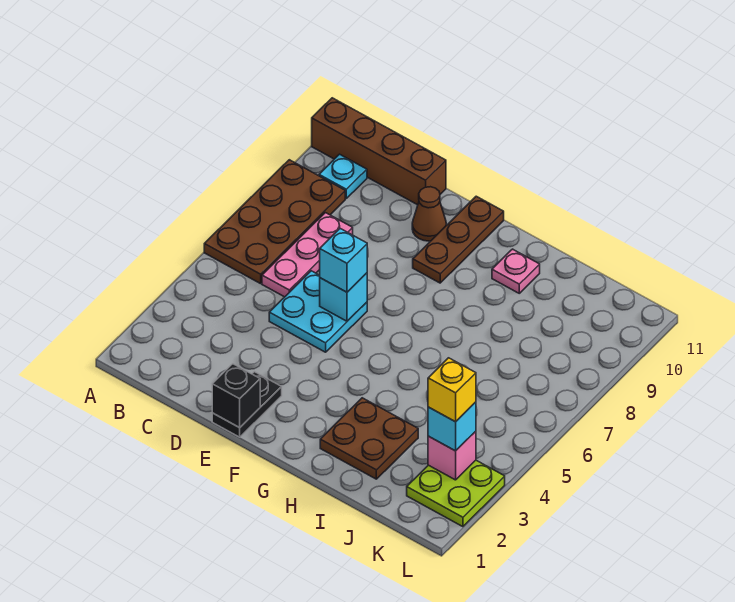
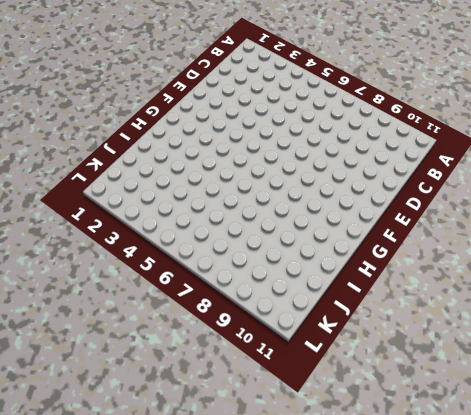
none -> brown plate A6:B9 level 1
none -> brown brick A11:D11 level 1
none -> cyan plate B10 level 1

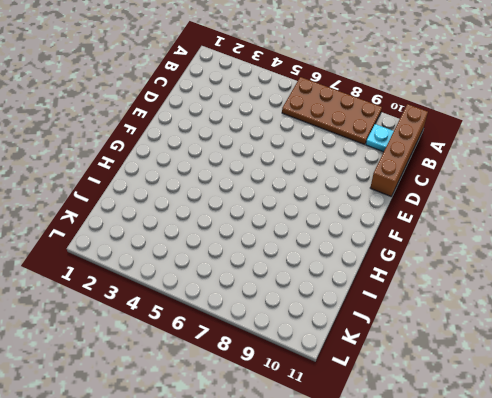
none -> pink plate C6:C8 level 1
none -> cyan plate D5:E6 level 1
none -> black plate E1:E2 level 1

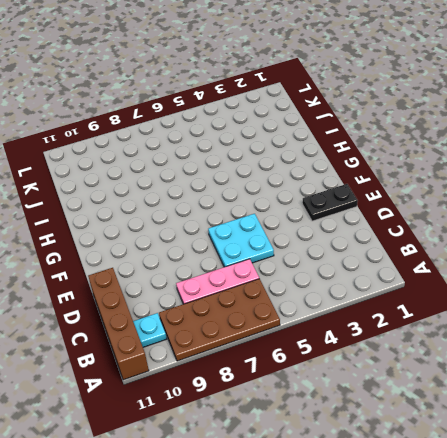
none -> brown cone E10 level 1
none -> brown plate F9:F11 level 1
none -> brown plate H2:I3 level 1

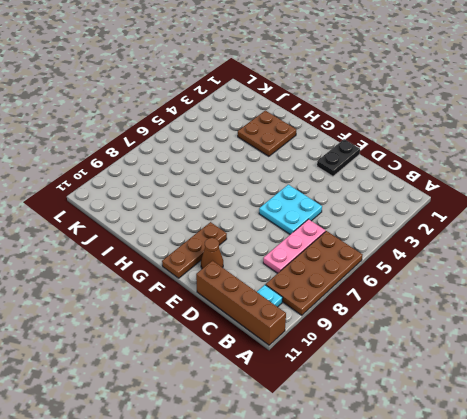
none -> pink plate H10 level 1
none -> lime plate K2:L3 level 1
none -> black brick E1 level 2

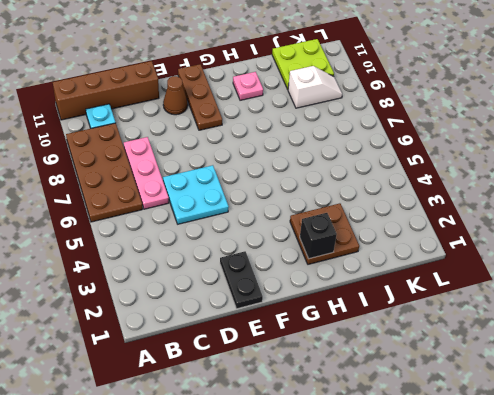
black brick H2 level 2 -> black brick E1 level 2
white slope J9:K9 level 1 top J -> none
lime plate J10:K11 level 1 -> lime plate K2:L3 level 1
none -> cyan brick E6 level 2
none -> pink brick K3 level 2
none -> cyan brick E6 level 3

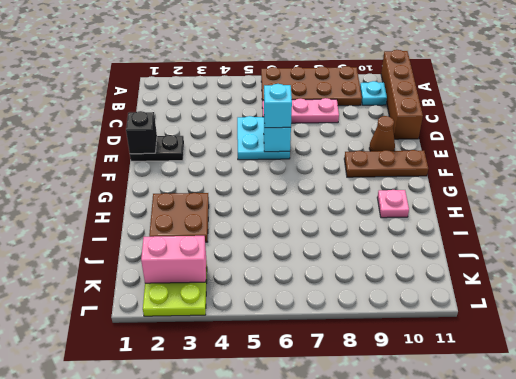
pink brick K2:K3 level 2 -> pink brick K3 level 2
none -> cyan brick K3 level 3
none -> yellow brick K3 level 4

